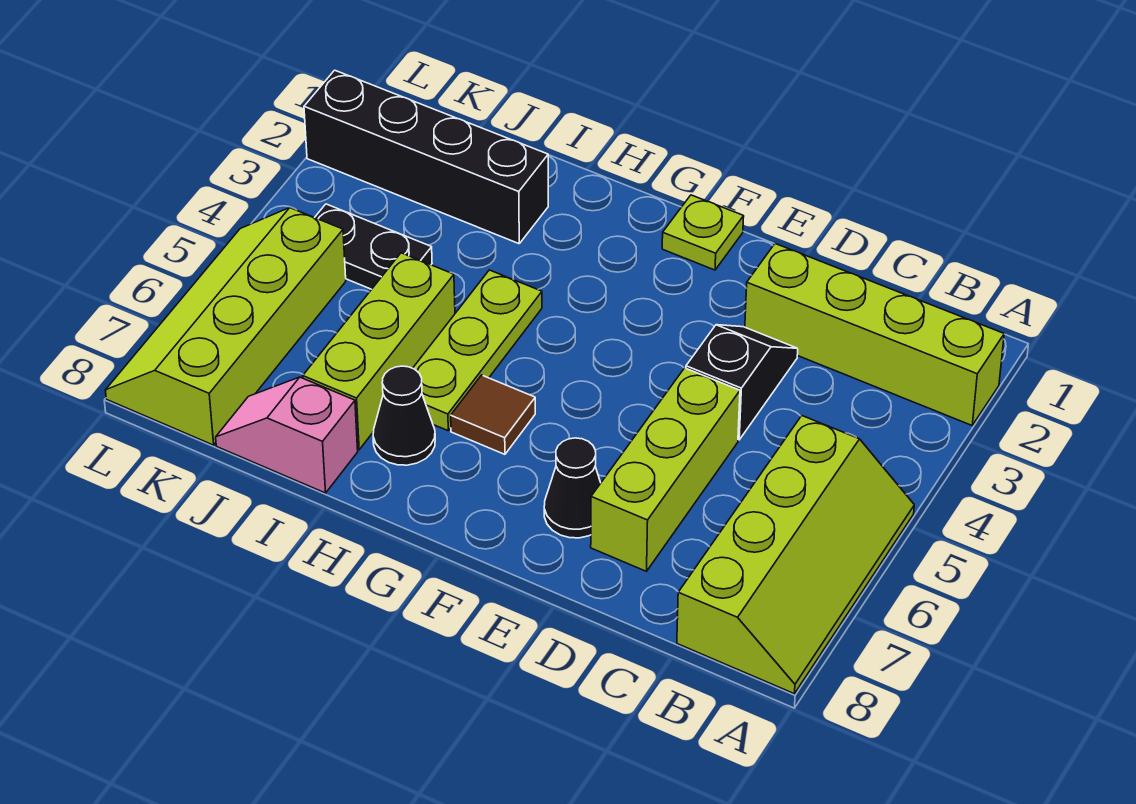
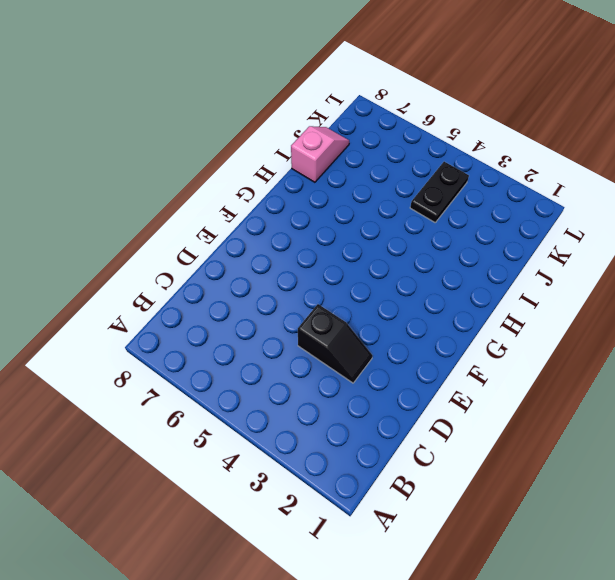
none -> lime brick A2:D2 level 1
none -> lime slope A5:B8 level 1 top B
none -> lime brick D5:D7 level 1

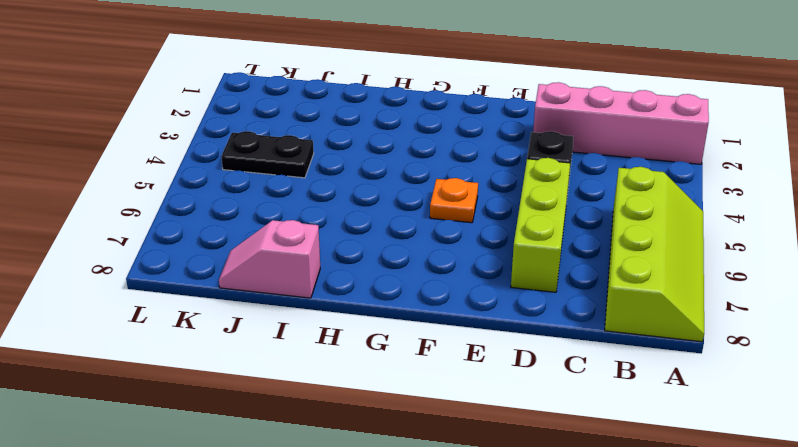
pink brick A2:D2 level 1 -> lime brick A2:D2 level 1
orange plate F5 level 1 -> none
none -> black cone E7 level 1
none -> lime plate F1 level 1
none -> brown tile G6 level 1

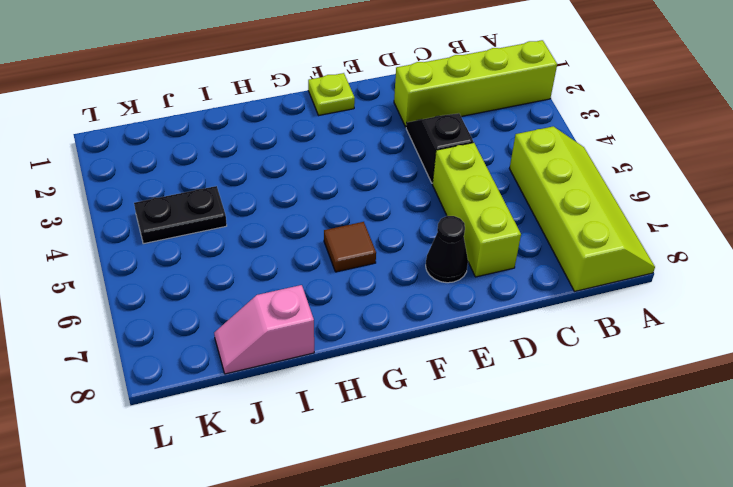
none -> lime plate H4:H6 level 1
none -> black cone H7 level 1
none -> black brick I2:L2 level 1

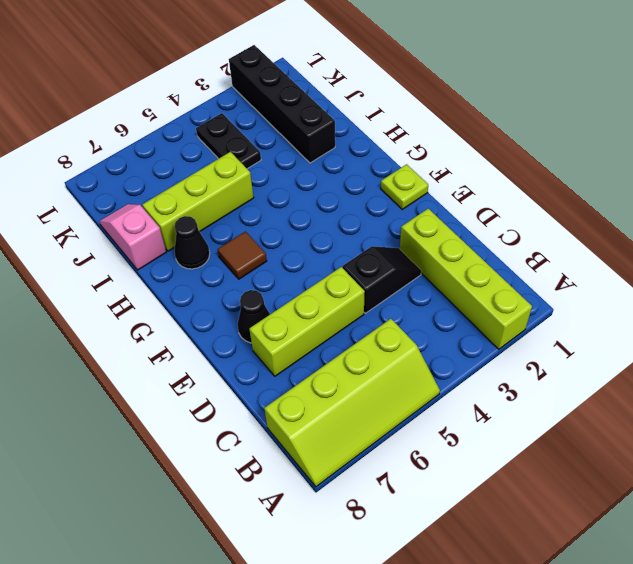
none -> lime plate H4:H6 level 1
none -> lime slope K5:L8 level 1 top K

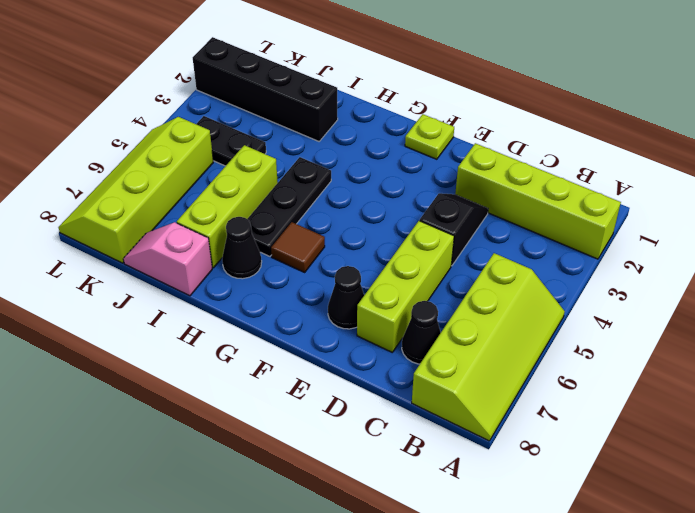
black cone C7 level 1 -> none
black plate H4:H6 level 1 -> lime plate H4:H6 level 1

